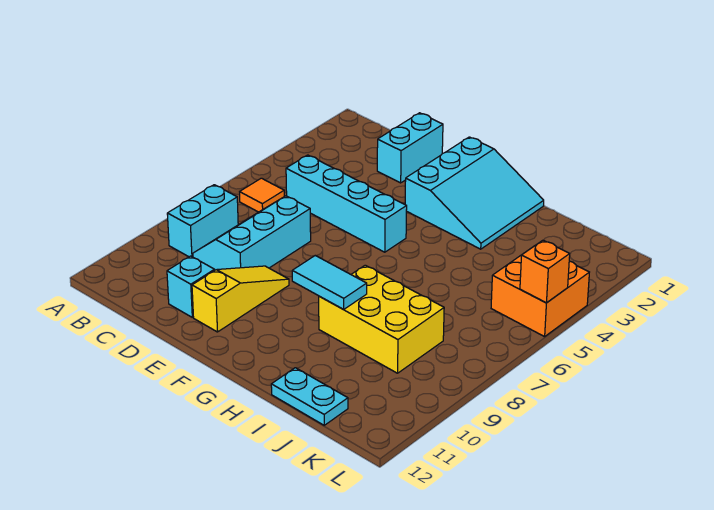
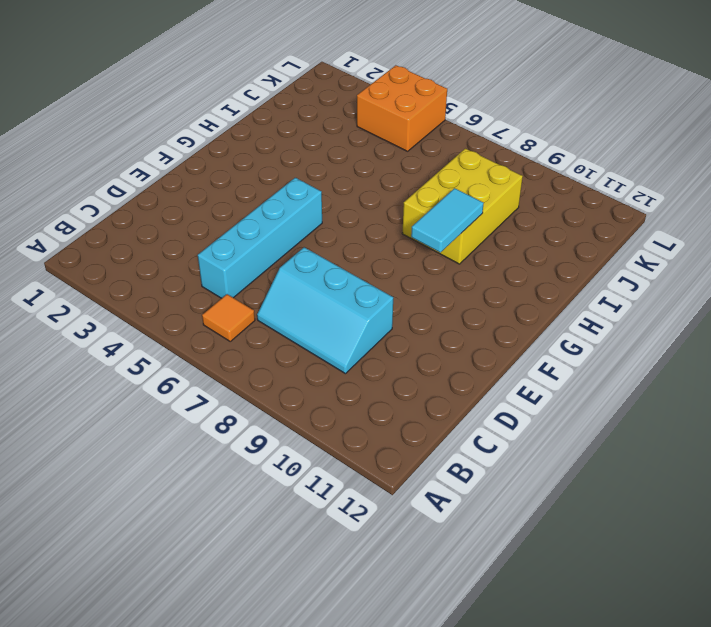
none -> cyan brick B8:B9 level 1
none -> cyan brick D1:D2 level 1
none -> cyan brick D11 level 1

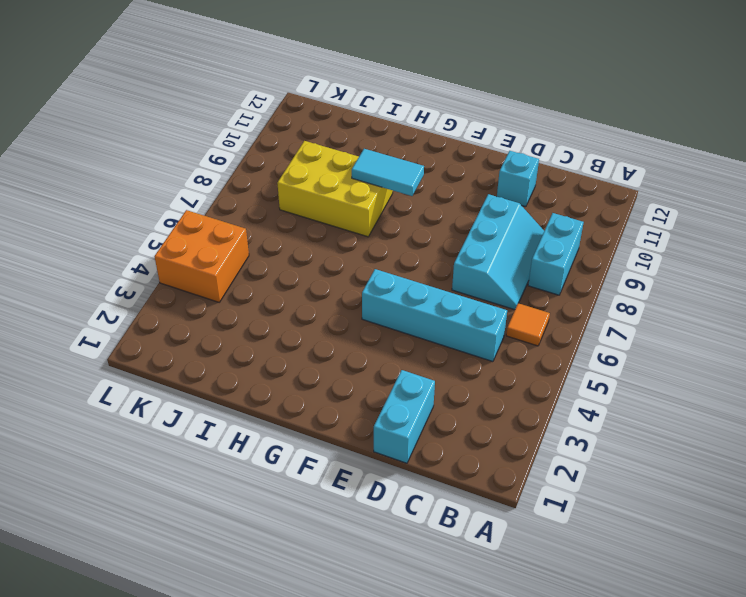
none -> yellow slope E9:E11 level 1 top 11
none -> cyan slope F1:H3 level 1 top F
none -> cyan plate I12:J12 level 1

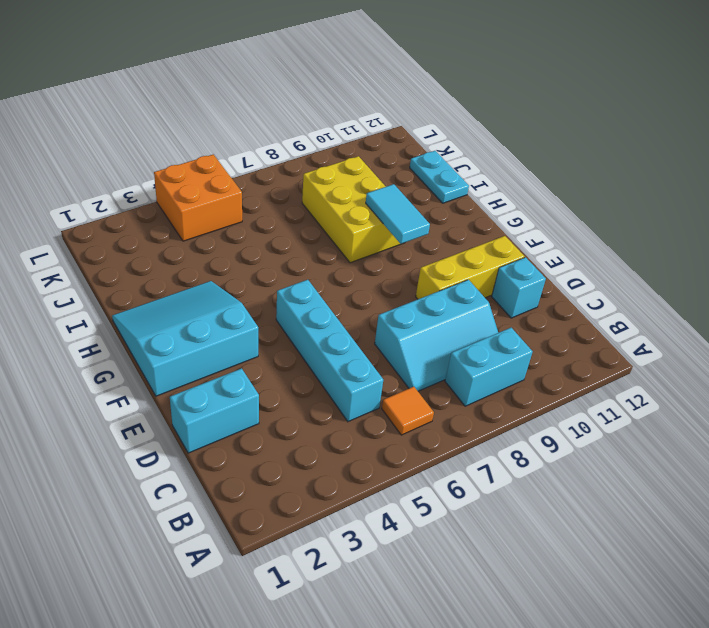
yellow brick E9:E11 level 1 -> yellow slope E9:E11 level 1 top 11
none -> orange brick L5 level 2

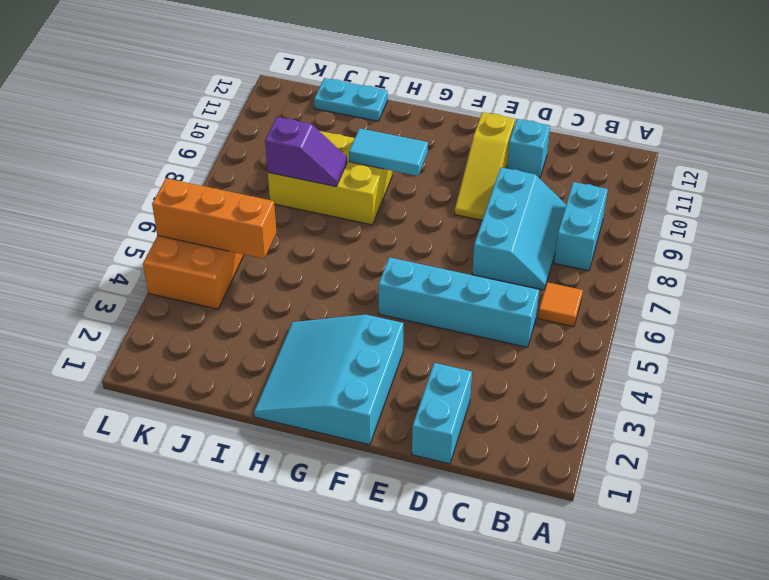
purple slope I8:J8 level 2 top J -> none
orange brick J5:L5 level 2 -> orange brick L5 level 2

